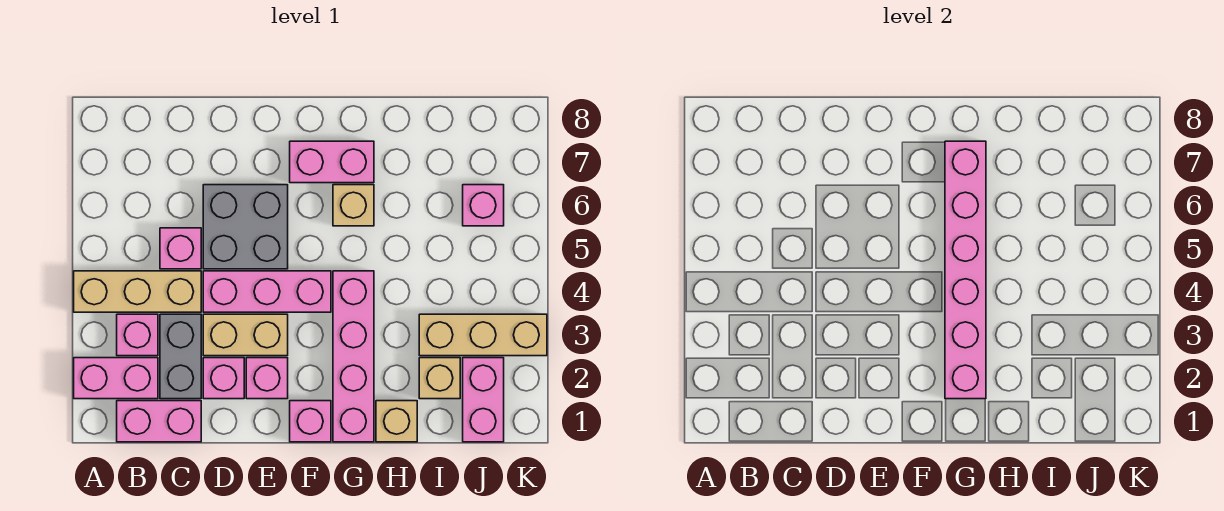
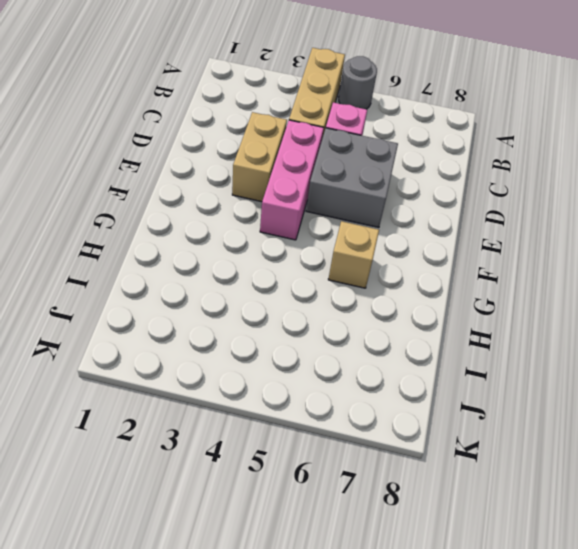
grey round brick A5 level 1 -> none
none -> pink brick A2:B2 level 1
none -> pink brick B1:C1 level 1
none -> pink brick B3 level 1

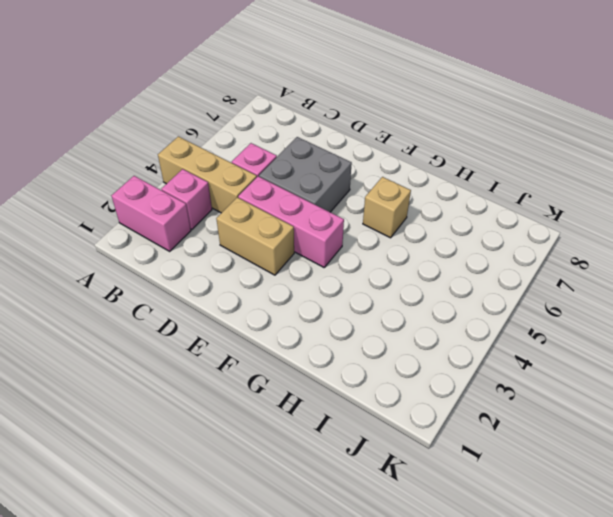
none -> pink brick B1:C1 level 1
none -> grey brick C2:C3 level 1
none -> pink brick D2 level 1

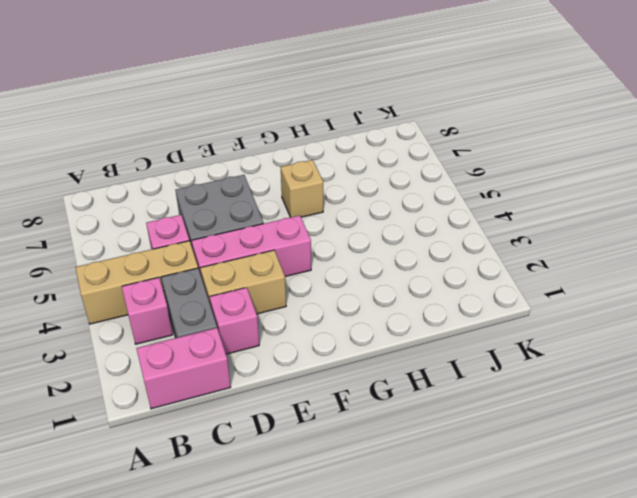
none -> pink brick A2:B2 level 1
none -> pink brick E2 level 1
none -> pink brick F1 level 1

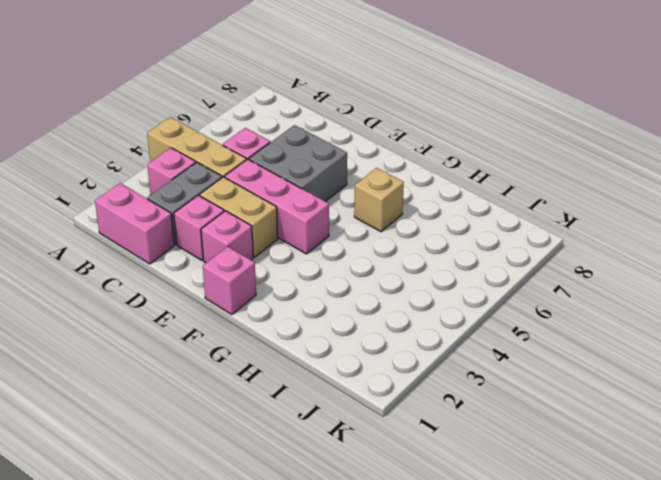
none -> pink brick A2:B2 level 1
none -> pink brick F7:G7 level 1
none -> pink brick G1:G4 level 1

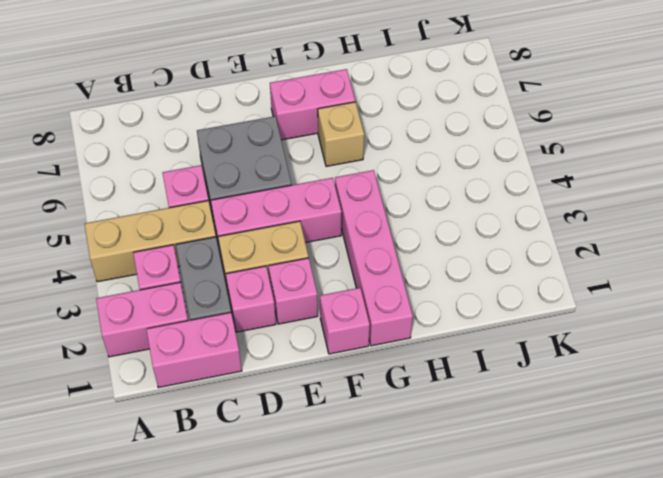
none -> tan brick H1 level 1
none -> tan brick I2 level 1
none -> tan brick I3:K3 level 1

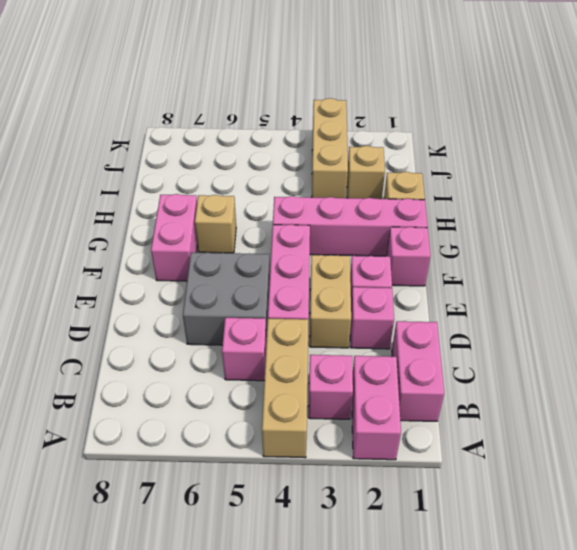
none -> grey brick C2:C3 level 1
none -> pink brick J1:J2 level 1
none -> pink brick J6 level 1

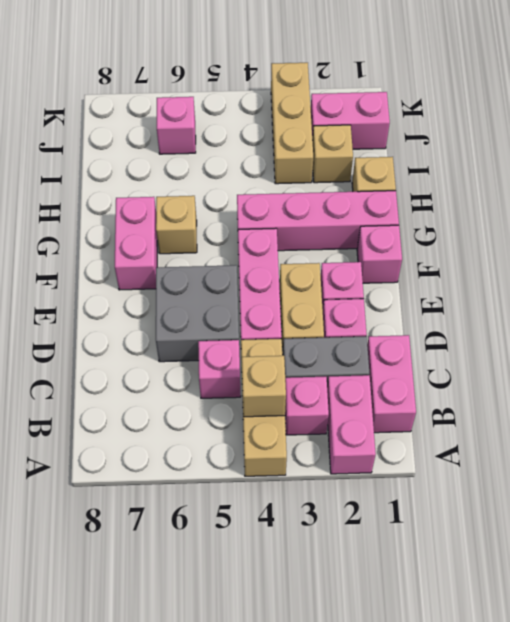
tan brick B4 level 2 -> none
none -> pink brick G2:G7 level 2

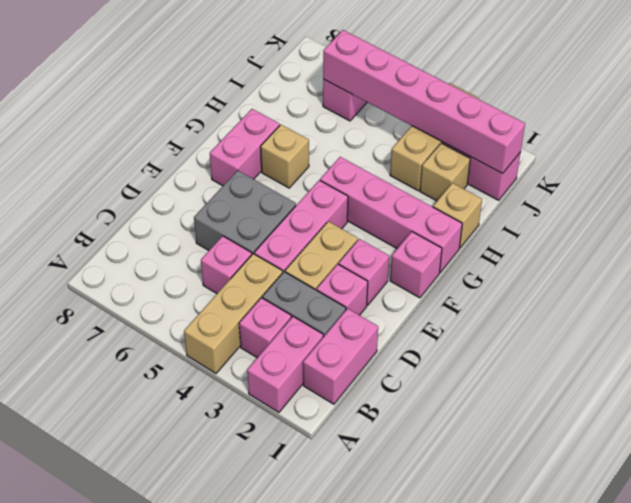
pink brick J1:J6 level 2 -> pink brick G2:G7 level 2

